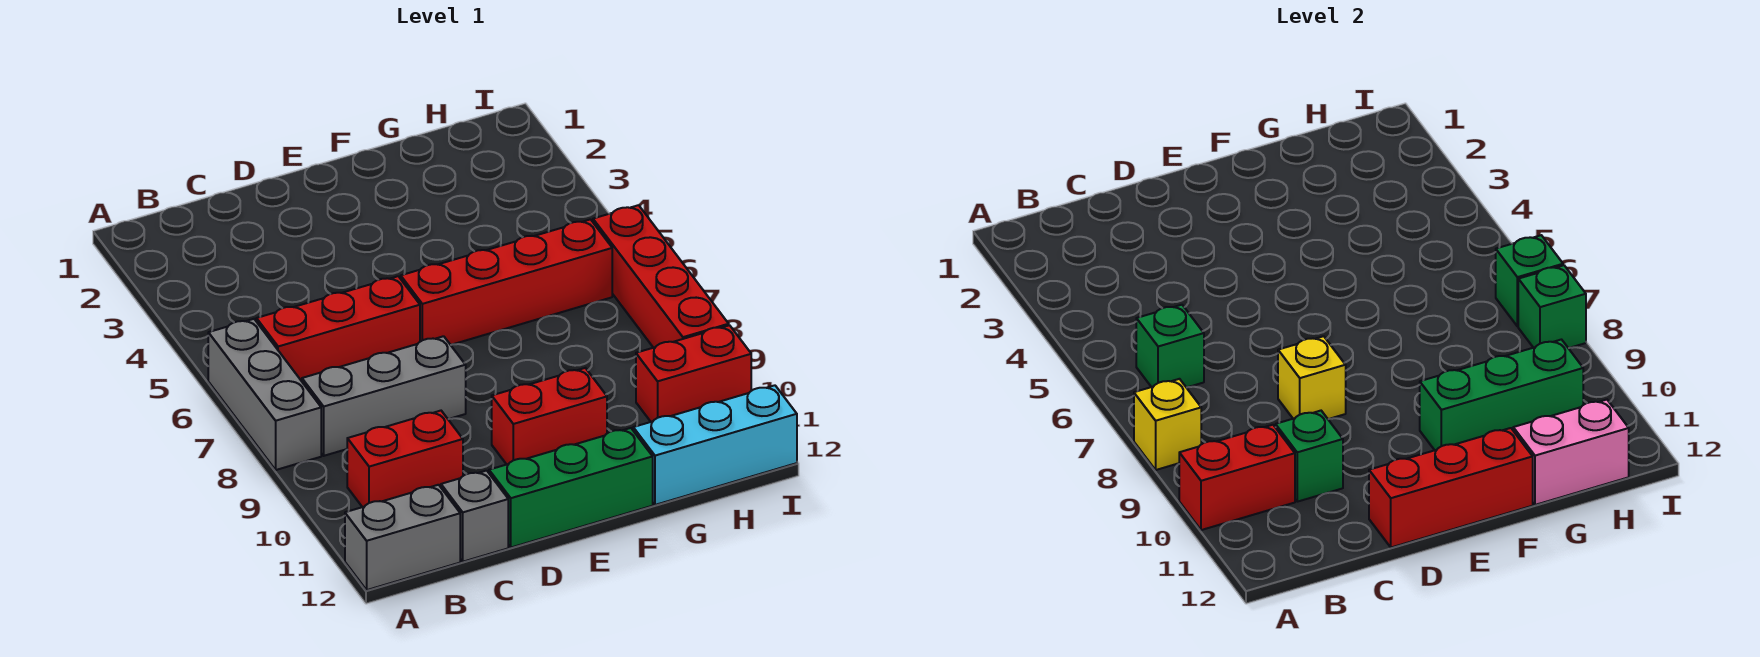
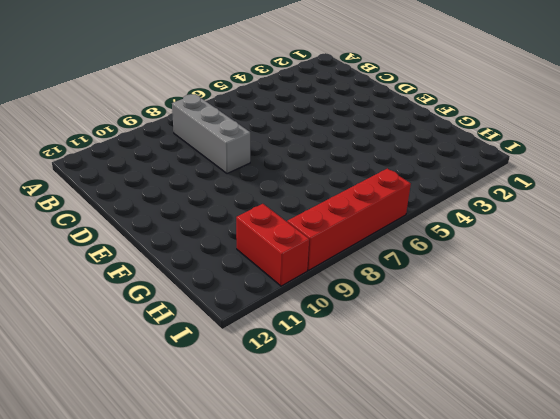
none -> grey brick A6:A8 level 1
none -> grey brick A12:B12 level 1
none -> red brick B6:D6 level 1

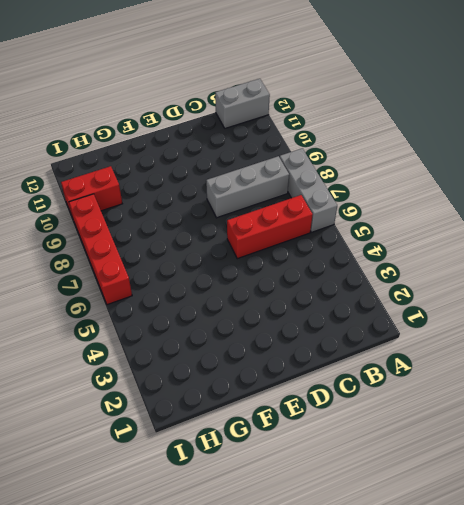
none -> red brick B10:C10 level 1
none -> grey brick C12 level 1
none -> green brick D12:F12 level 1

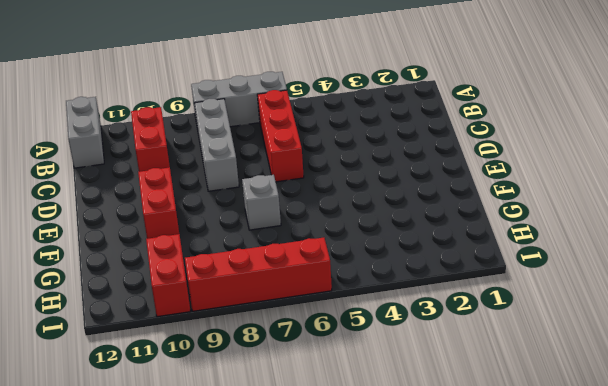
grey brick F7 level 1 -> grey brick C12 level 1
none -> green brick D12:F12 level 1
none -> red brick E6:H6 level 1
none -> cyan brick G12:I12 level 1

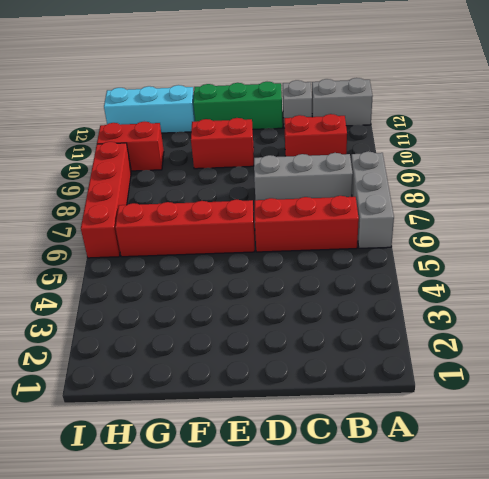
none -> yellow brick A8 level 2
none -> red brick A10:B10 level 2
none -> green brick B6 level 2

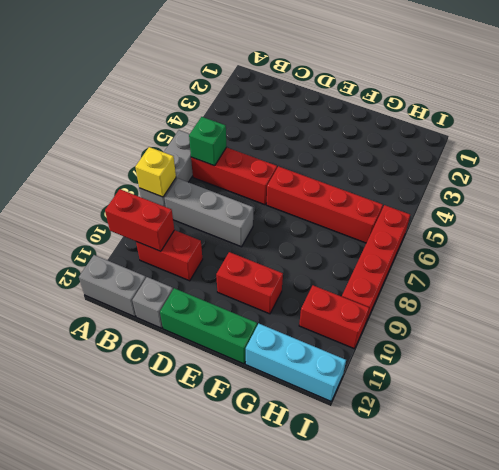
none -> green brick C10 level 2
none -> yellow brick D8 level 2
none -> red brick D12:F12 level 2

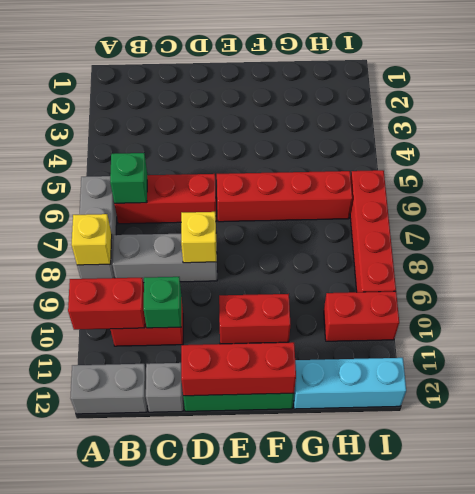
none -> green brick F10:H10 level 2
none -> pink brick G12:H12 level 2
none -> green brick I7 level 2

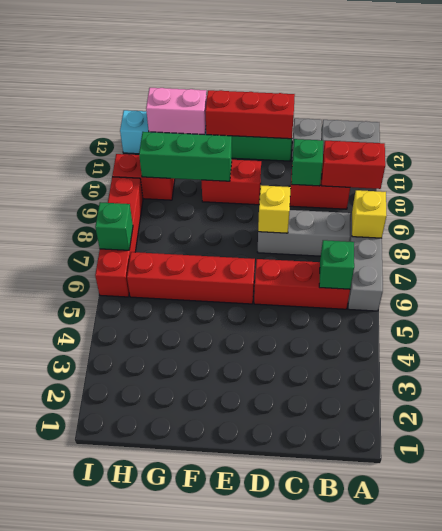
none -> green brick I8 level 2

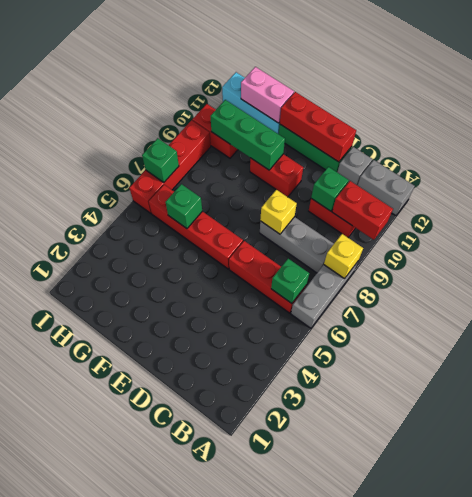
green brick G6 level 2 -> green brick I8 level 2

